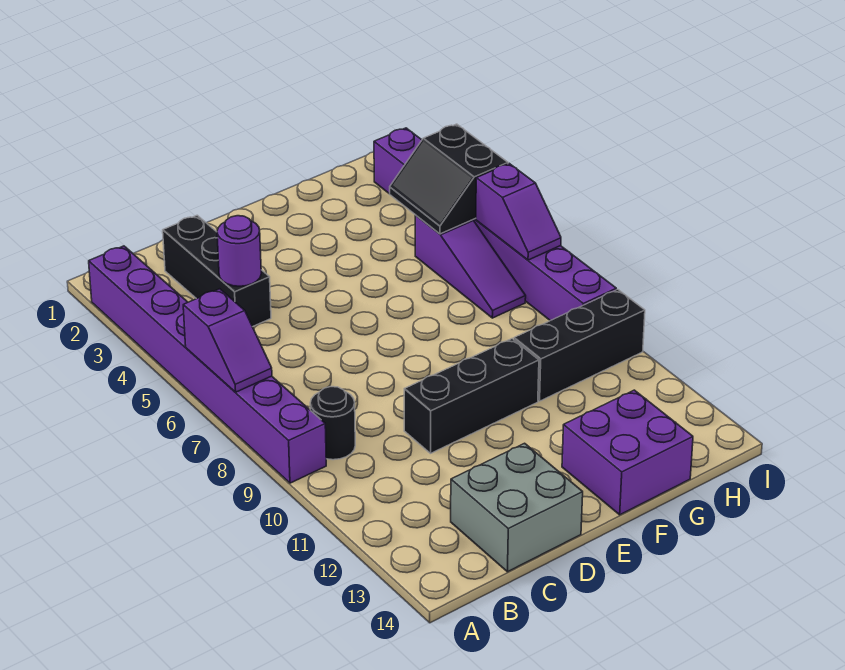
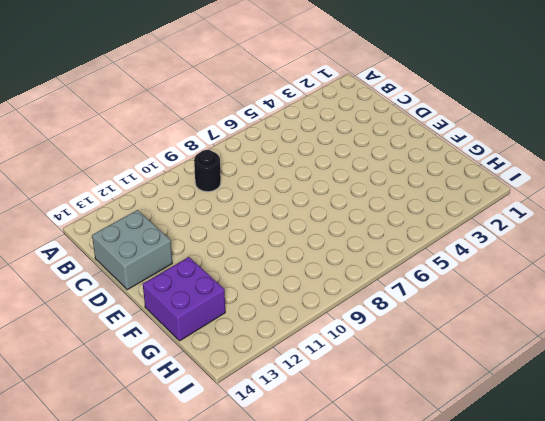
none -> purple brick A2:A9 level 1
none -> black brick C2:C4 level 1
none -> black brick D10:F10 level 1

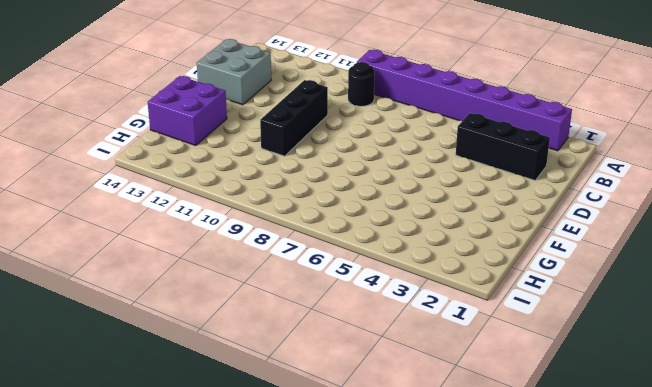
none -> black brick G10:I10 level 1
none -> purple slope H5:H7 level 1 top 5
none -> purple brick I2:I9 level 1

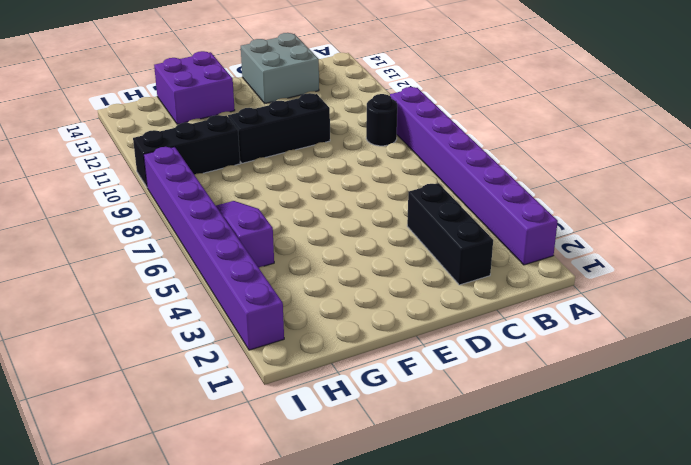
none -> purple slope A6:A7 level 2 top 6
none -> purple round brick C4 level 2
none -> black slope H4:I5 level 2 top I

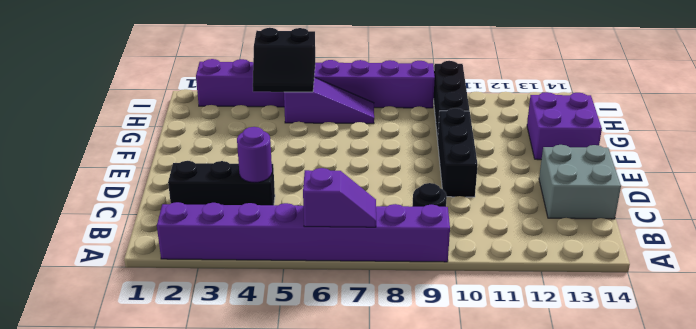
none -> purple slope I6:I7 level 2 top 6

